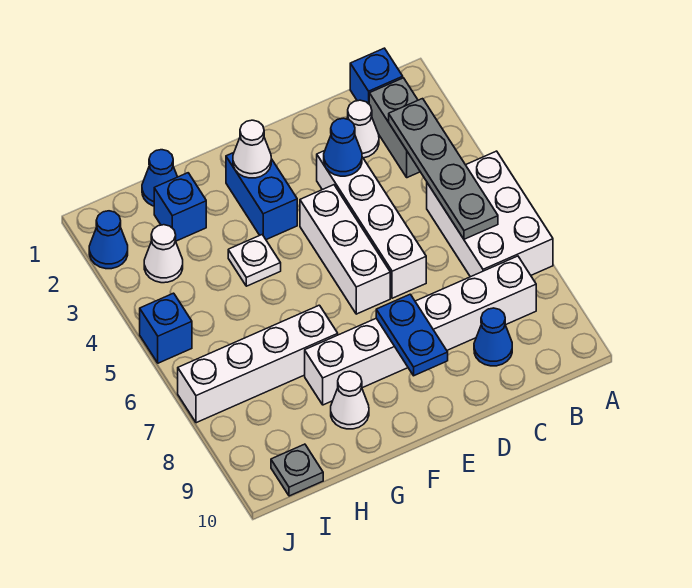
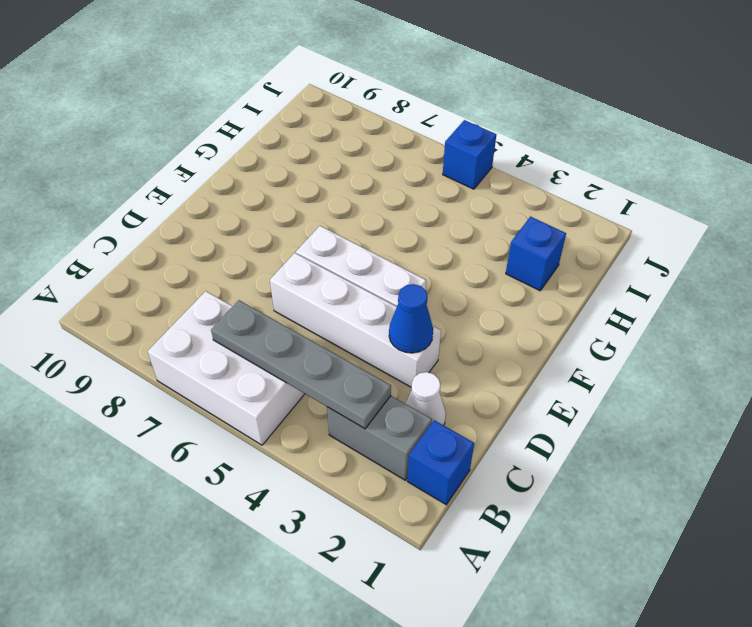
none -> white brick B8:G8 level 1
none -> blue cone C9 level 1
none -> blue brick F2:F3 level 1

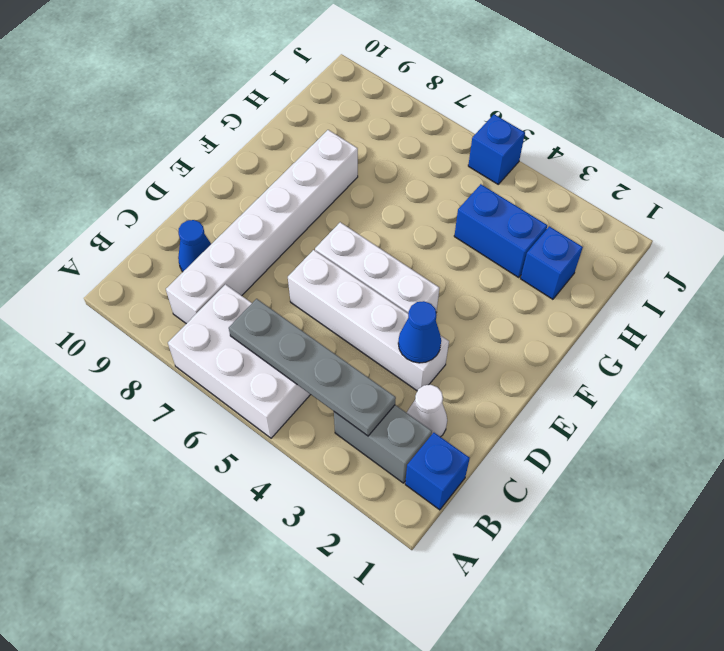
blue brick H3:H4 level 1 -> blue brick F2:F3 level 1
none -> white plate G4 level 1
none -> white brick G7:J7 level 1
none -> white cone G9 level 1

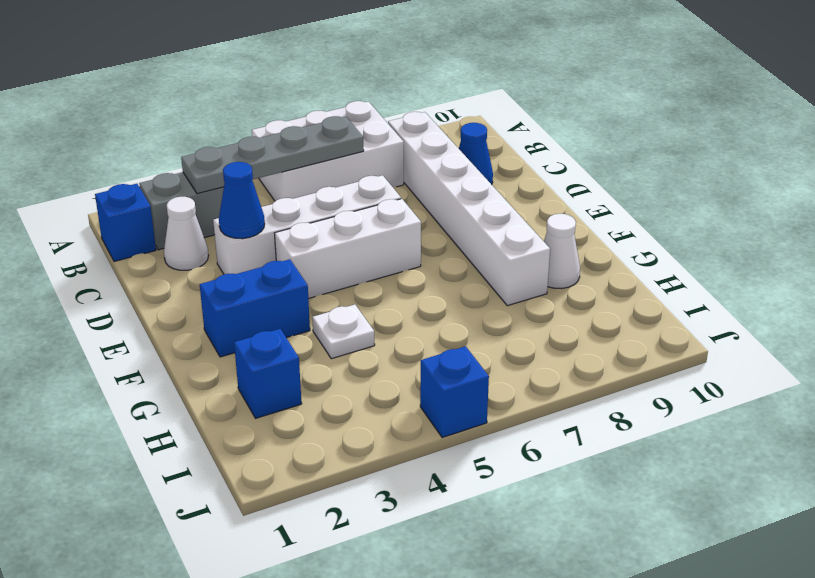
none -> white brick G7:J7 level 1
none -> blue cone H1 level 1
none -> white cone I3 level 1

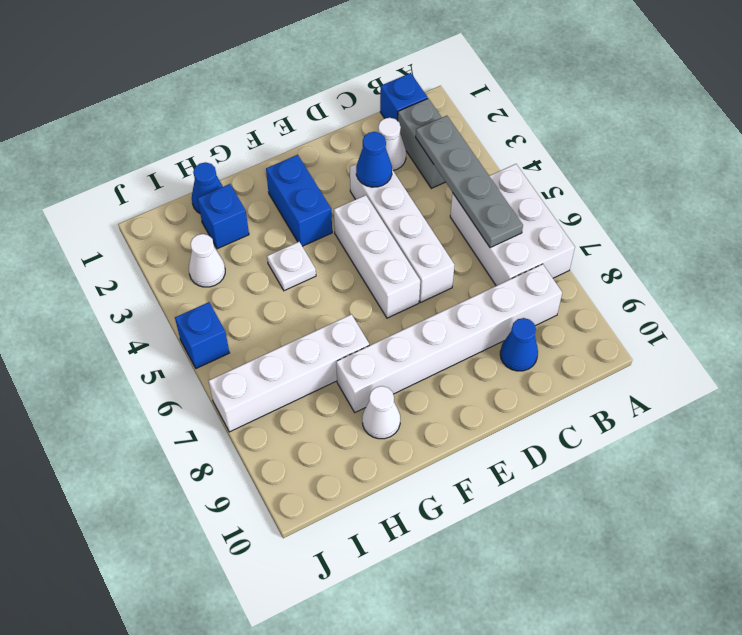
none -> grey plate I10 level 1
none -> blue cone J2 level 1
none -> blue plate E8:E9 level 2

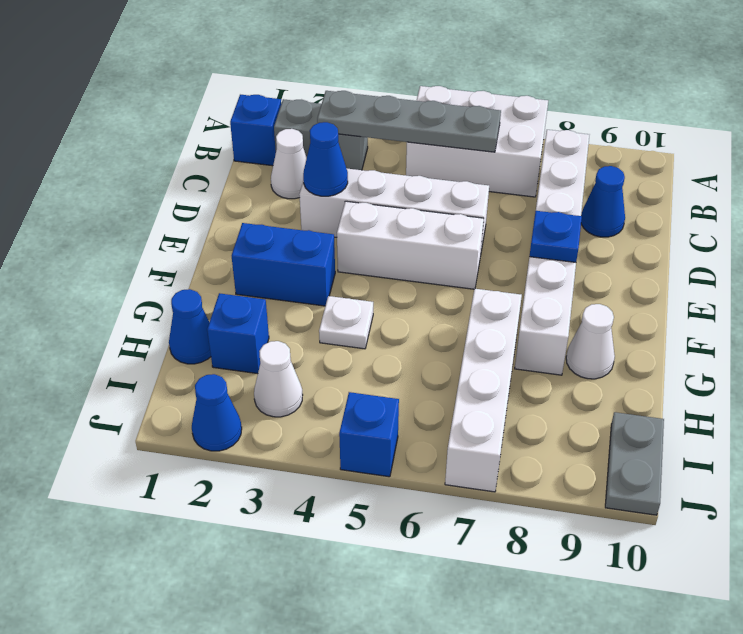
blue plate E8 level 2 -> blue plate E8:E9 level 2
grey plate I10:J10 level 1 -> grey plate I10 level 1
none -> white cone F2 level 2

